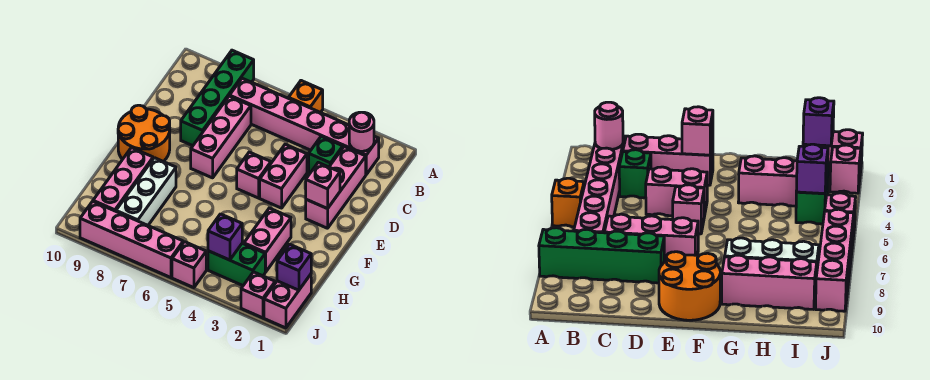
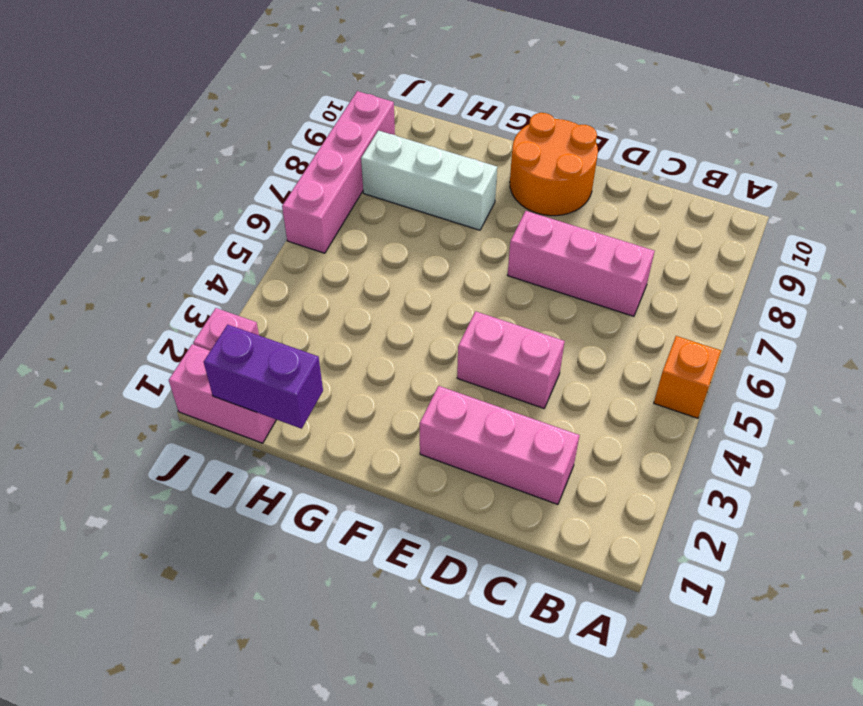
purple brick H1:I1 level 2 -> purple brick I1 level 2
none -> green brick A8:D8 level 1
none -> pink brick B2:B7 level 1
none -> green brick C3 level 1

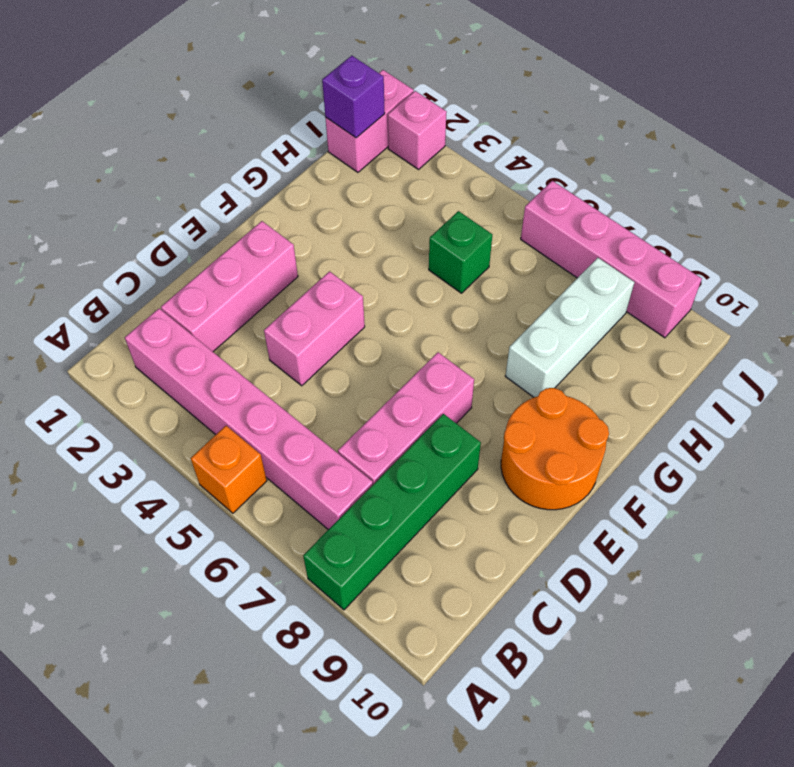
green brick H5 level 1 -> green brick C3 level 1
none -> pink brick E5 level 1
none -> pink brick G3:H3 level 1
none -> pink brick G9:I9 level 1

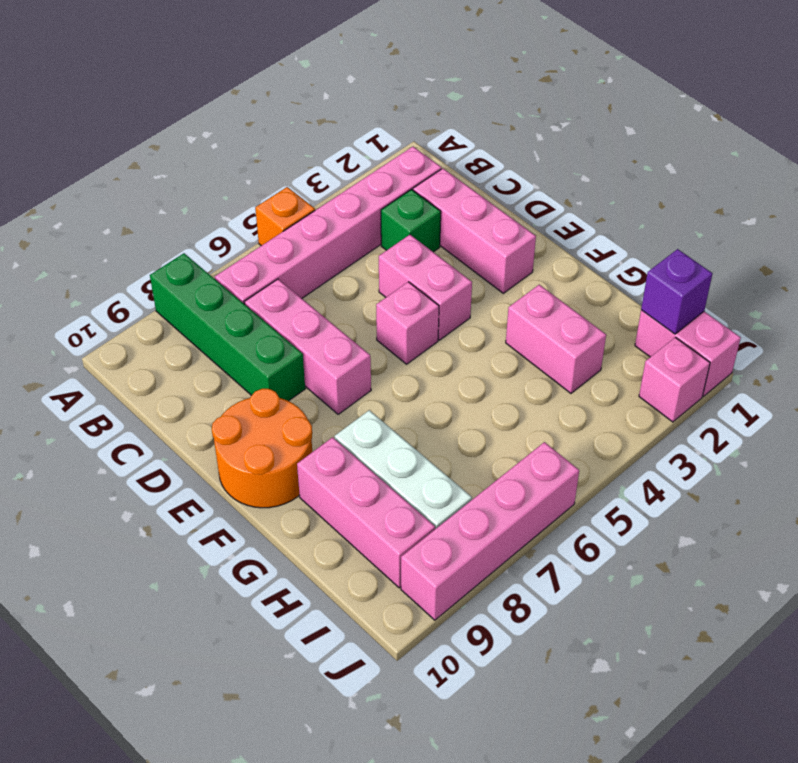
none -> green brick I3:I4 level 1
none -> pink brick J5 level 1
none -> pink round brick B2 level 2

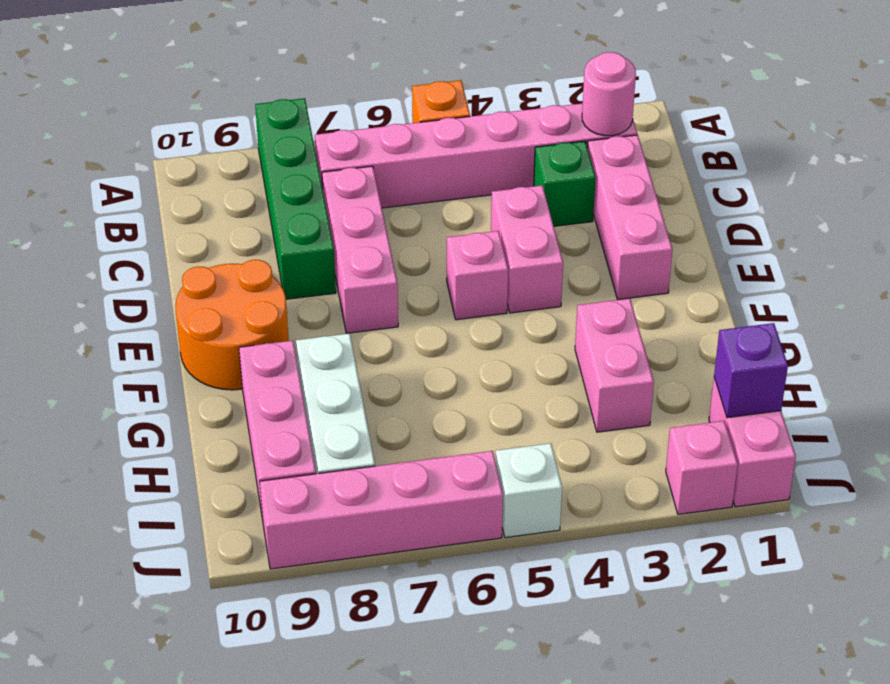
white brick J5 level 1 -> pink brick J5 level 1
none -> green brick I3:I4 level 1
none -> pink brick E2 level 2
none -> purple brick I4 level 2

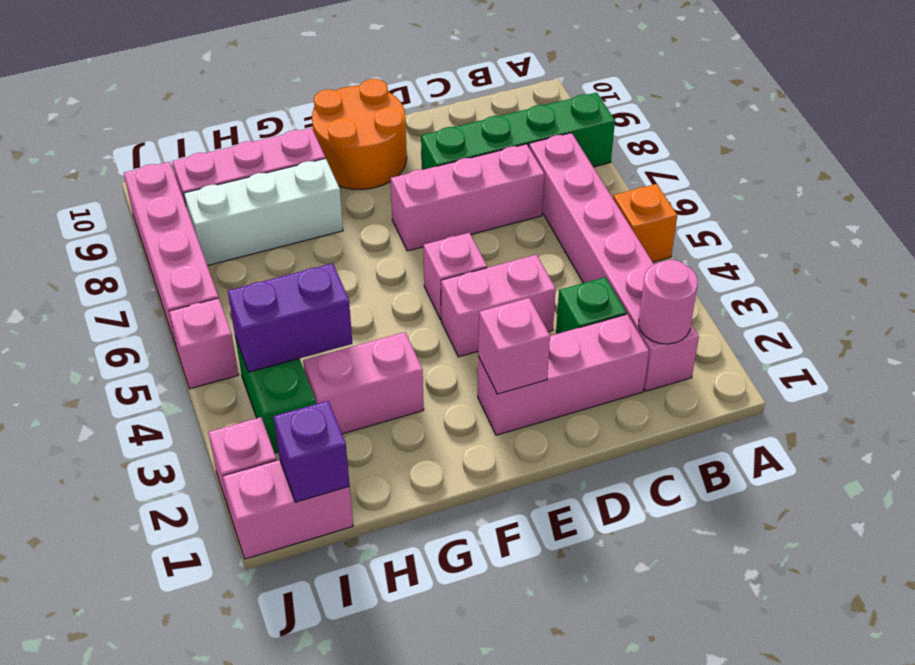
purple brick H4:I4 level 2 -> purple brick I4 level 2

